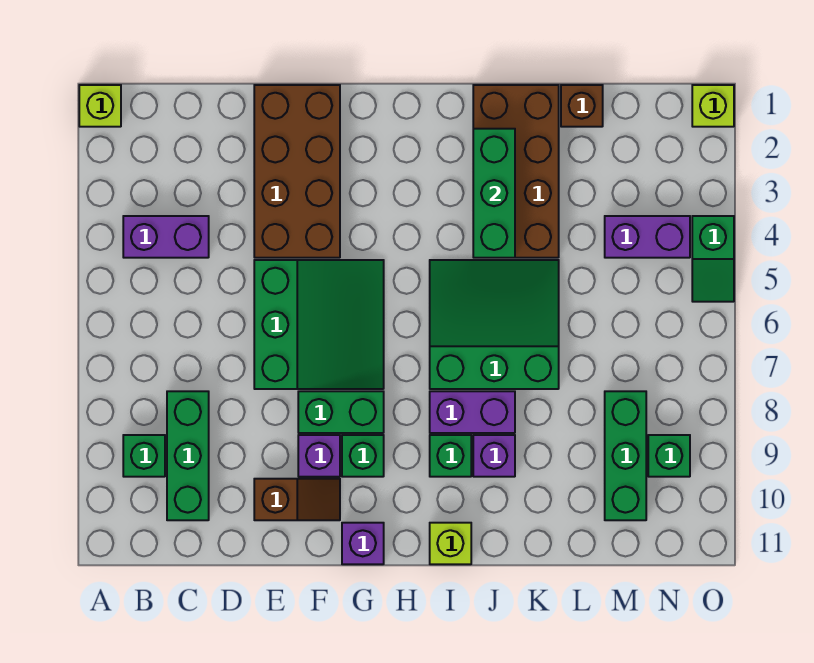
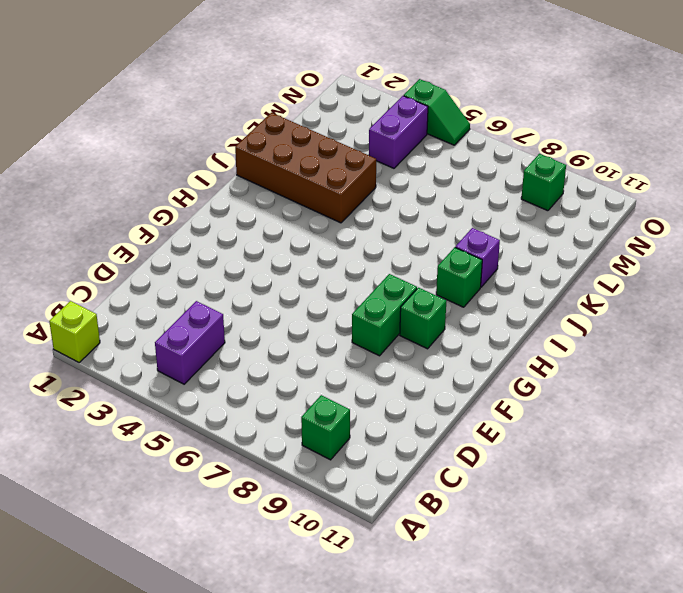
none -> green brick C8:C10 level 1
none -> brown brick E1:F4 level 1
none -> green slope E5:G7 level 1 top E

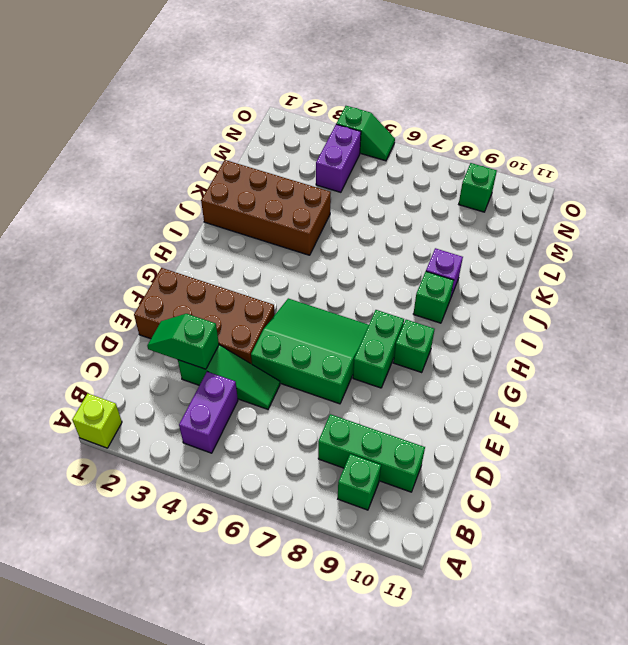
green slope D2:D3 level 2 top 3 -> none
green slope D3:D5 level 1 top 3 -> none
none -> brown slope E10:F10 level 1 top E
none -> purple brick F9 level 1
none -> purple brick G11 level 1

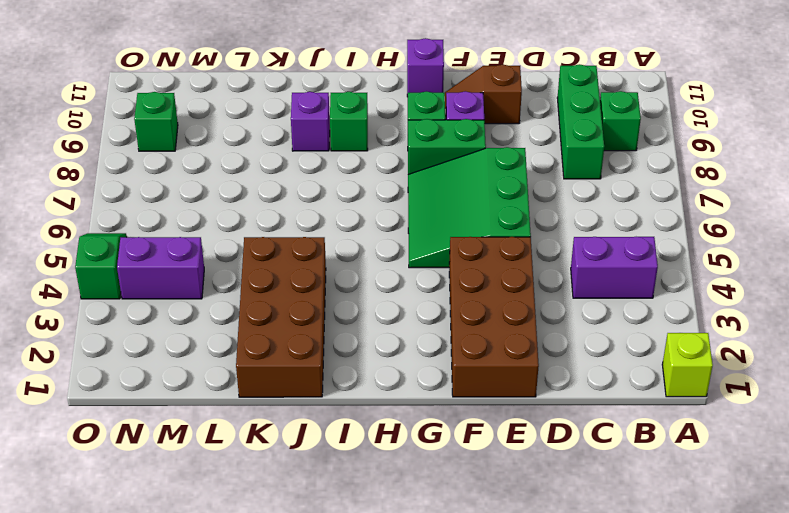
none -> green slope I5:K7 level 1 top 7
none -> purple brick I8:J8 level 1
none -> lime brick I11 level 1

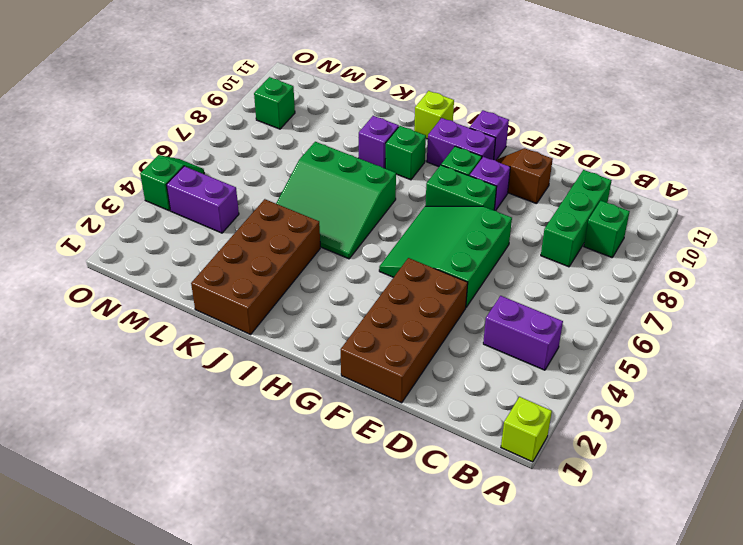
purple brick G10:H10 level 1 -> purple brick I8:J8 level 1
none -> brown brick L1 level 1
none -> green brick M8:M10 level 1
none -> lime brick O1 level 1

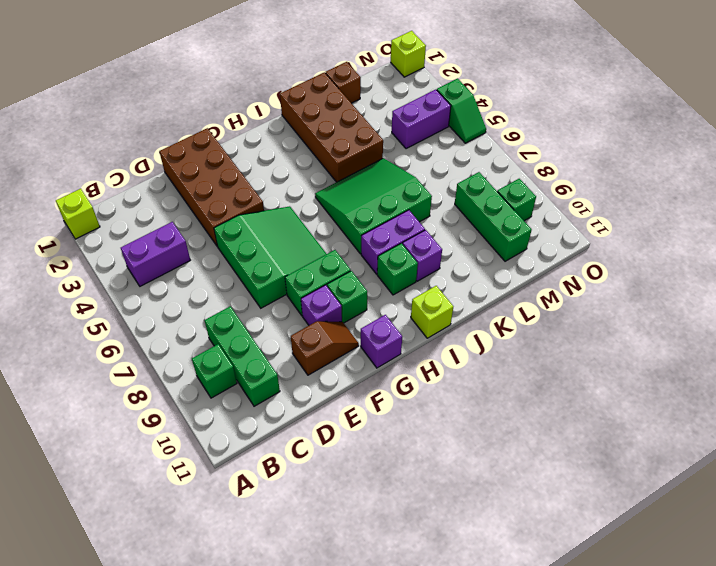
none -> green brick J2:J4 level 2

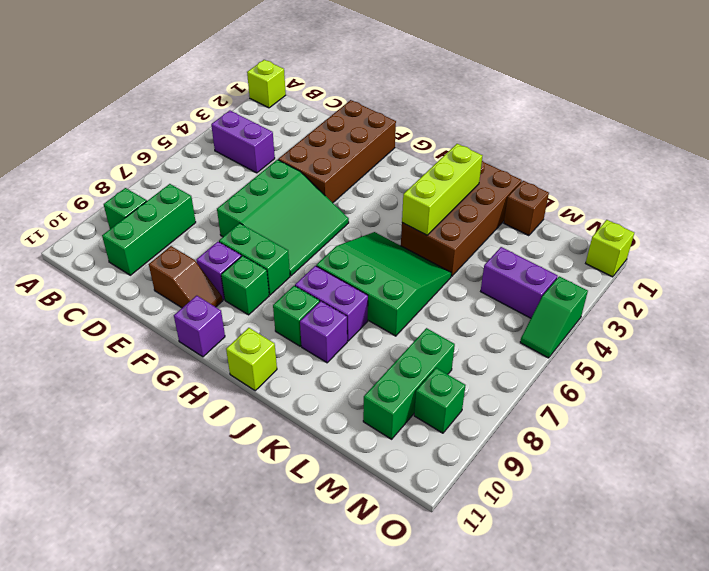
lime brick J2:J4 level 2 -> green brick J2:J4 level 2

